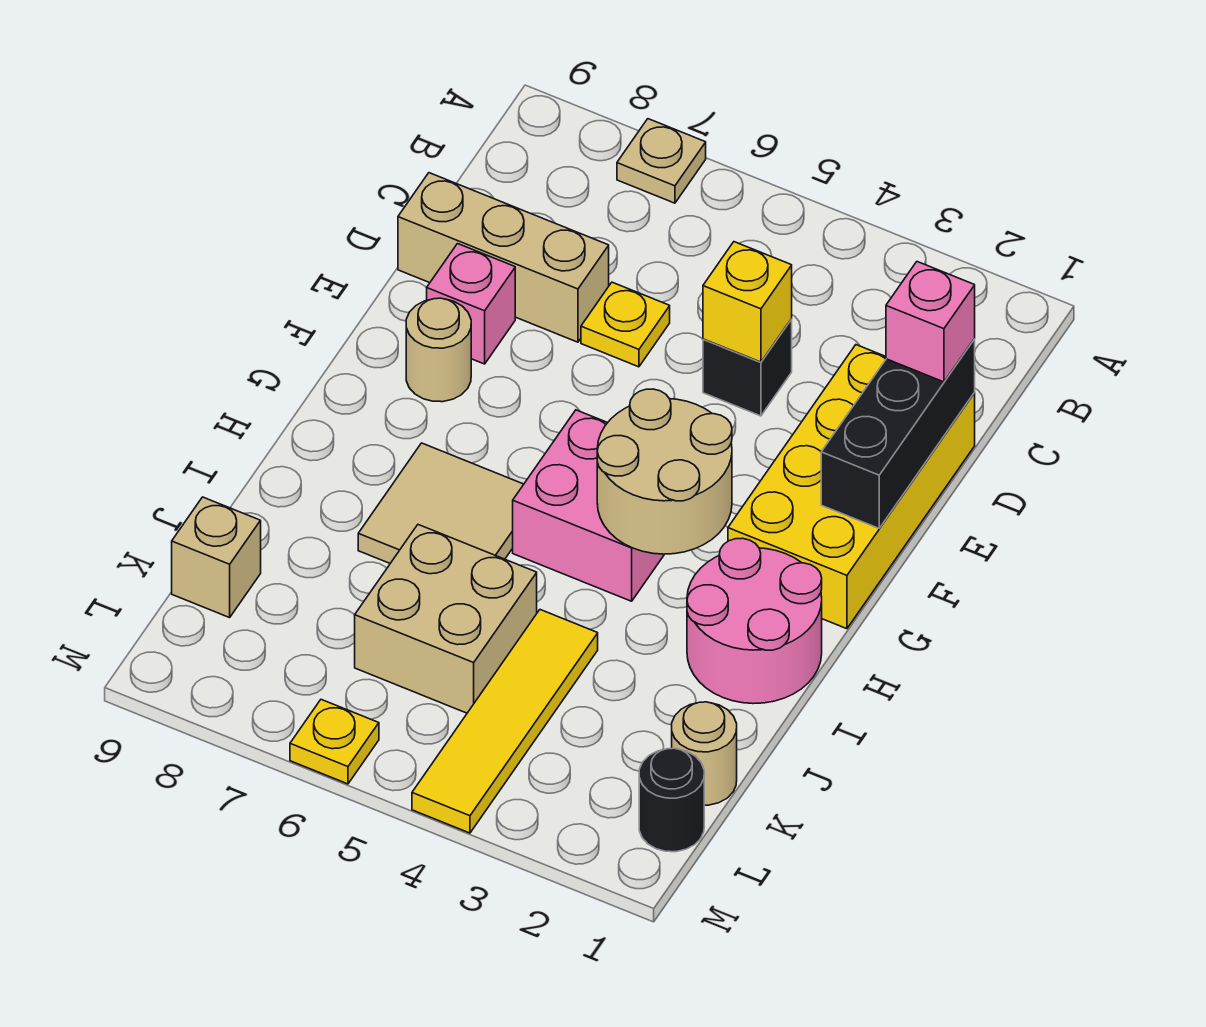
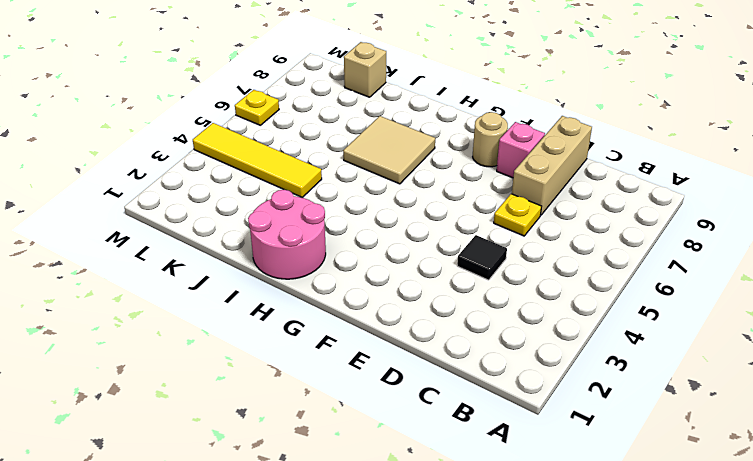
black tile D4 level 1 -> black brick D4 level 1
none -> tan plate A7 level 1
none -> yellow brick D1:G2 level 1
none -> pink brick G4:H5 level 1

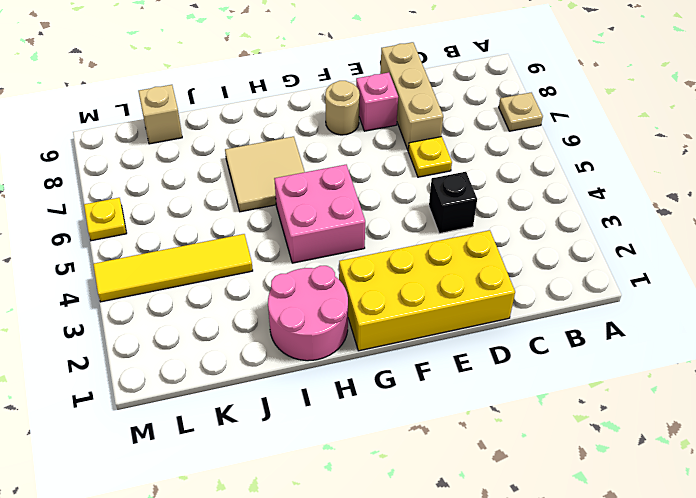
none -> tan brick J5:K6 level 1
none -> tan round brick K1 level 1
none -> black round brick L1 level 1

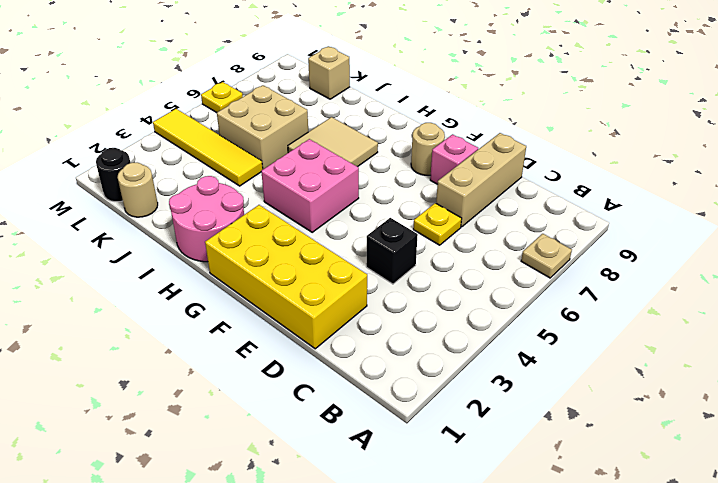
none -> black brick D1:F1 level 2
none -> yellow brick D4 level 2
none -> tan round brick G3:H4 level 2

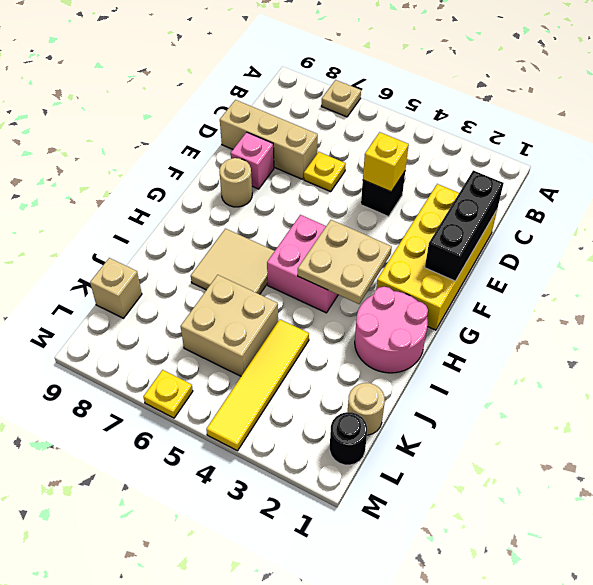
tan plate G3:H4 level 2 -> tan round brick G3:H4 level 2
none -> pink brick D1 level 3

